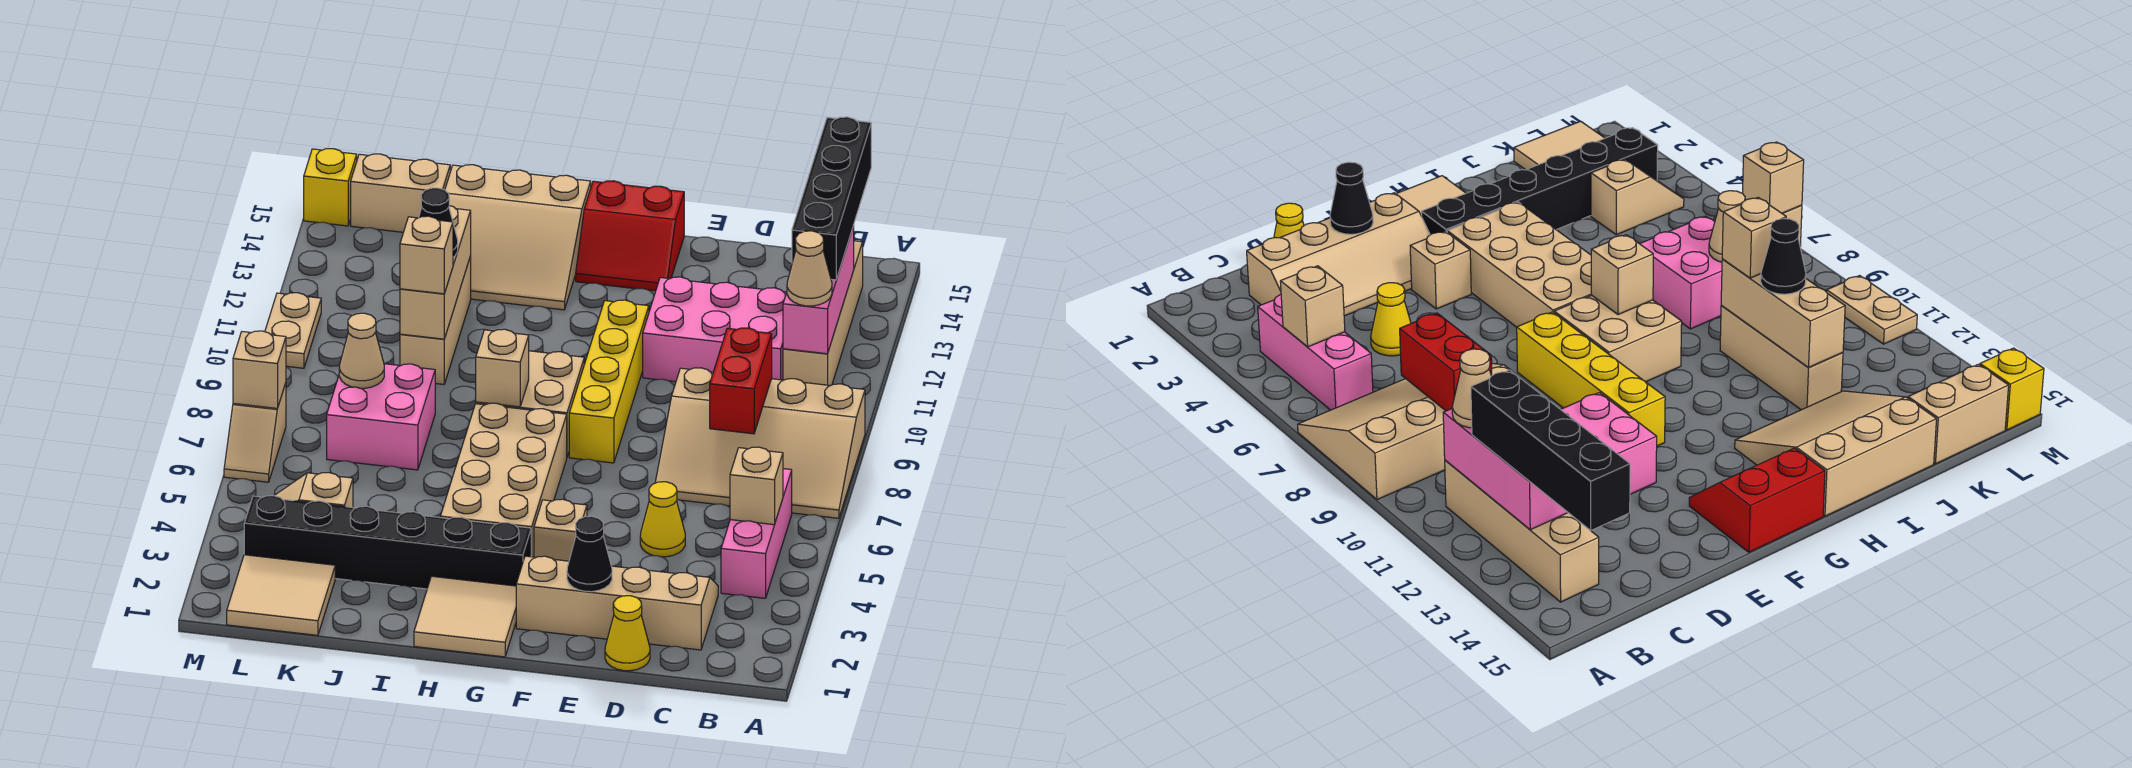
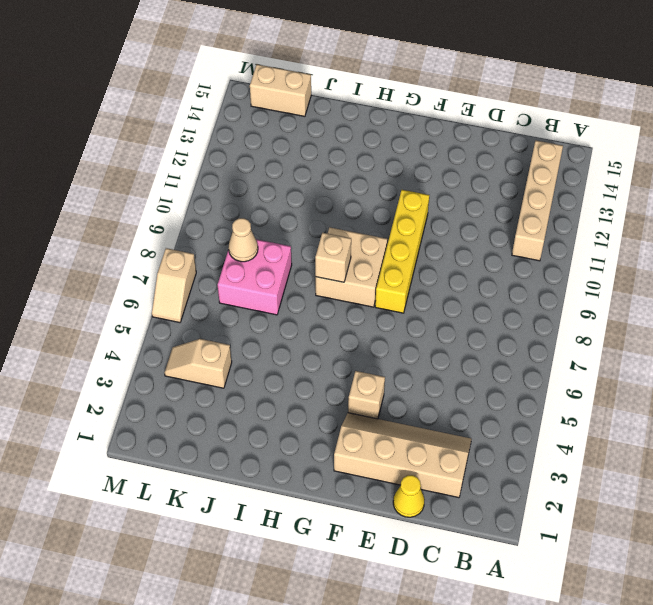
none -> tan slope A7:D9 level 1 top 9
none -> pink brick B4:B6 level 1
none -> pink brick C11:E12 level 1
none -> yellow cone D5 level 1

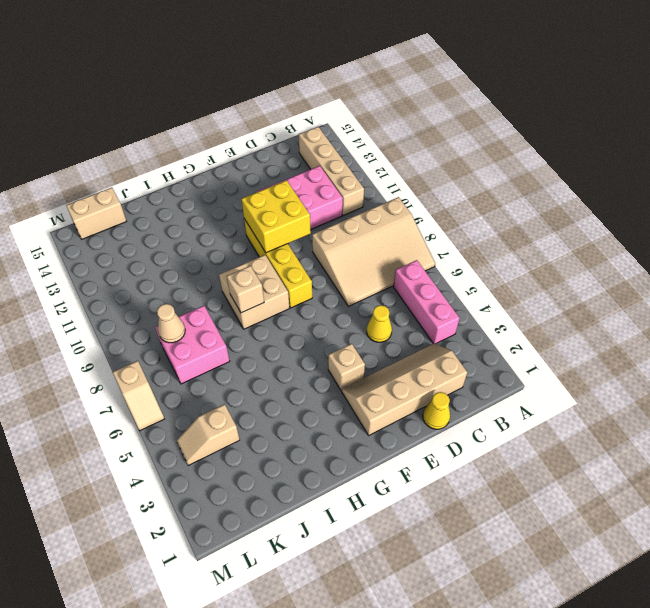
yellow brick E10:F11 level 2 -> none
none -> red slope F14:G15 level 1 top 15
none -> tan tile G1:H2 level 1
none -> black brick G3:L3 level 1
none -> tan brick G4:H7 level 1

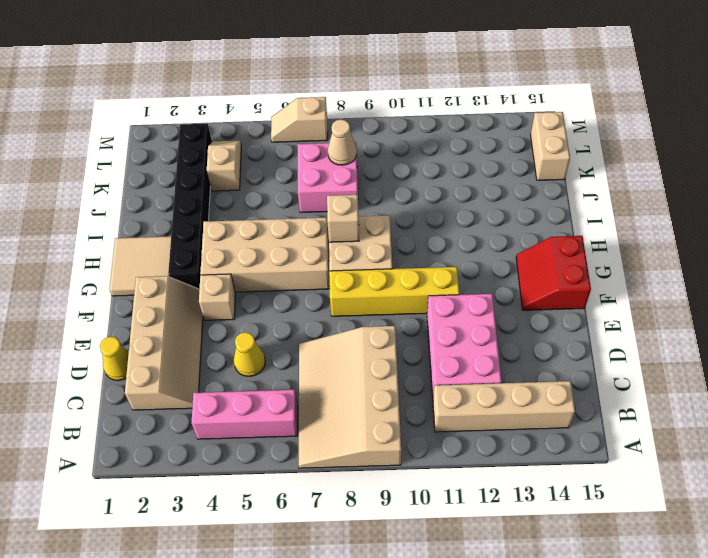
none -> tan slope H13:J15 level 1 top 15
none -> tan brick J10:J12 level 1
none -> tan tile K1:L2 level 1
none -> tan plate M10:M11 level 1

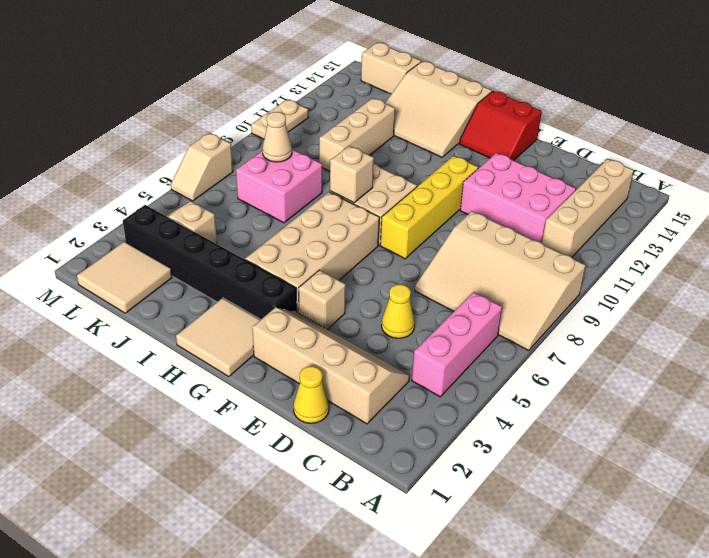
none -> yellow brick M15 level 1
none -> tan brick B5 level 2
none -> pink brick B11:B13 level 2
none -> red brick C8:C9 level 2

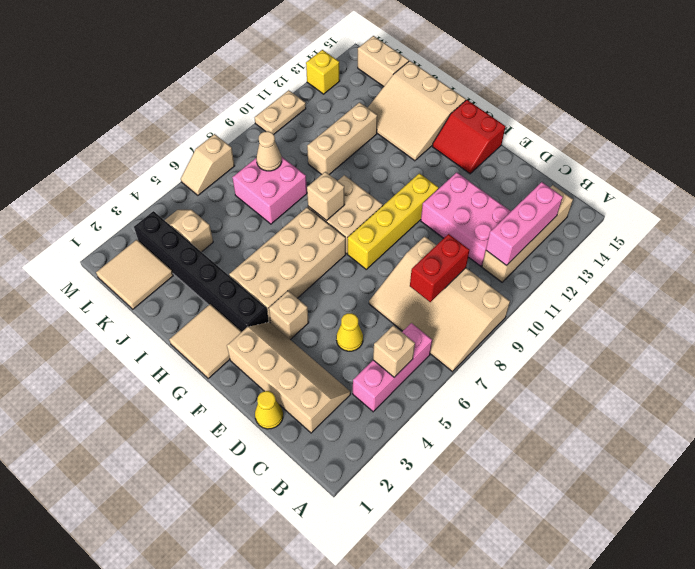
yellow brick M13 level 1 -> yellow brick M15 level 1
none -> black cone E2 level 2
none -> tan brick J10:J12 level 2
none -> tan brick M7 level 2
none -> tan cone B11 level 3

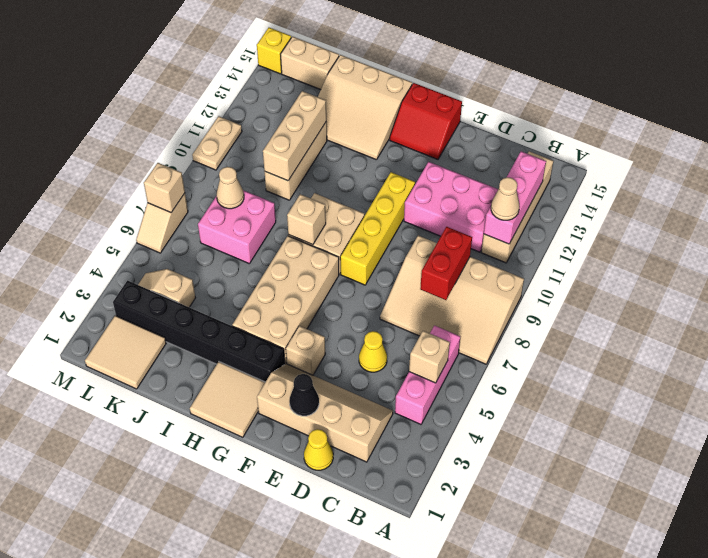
none -> black brick B12:B15 level 3
none -> tan brick J10 level 3
none -> black cone J11 level 3

